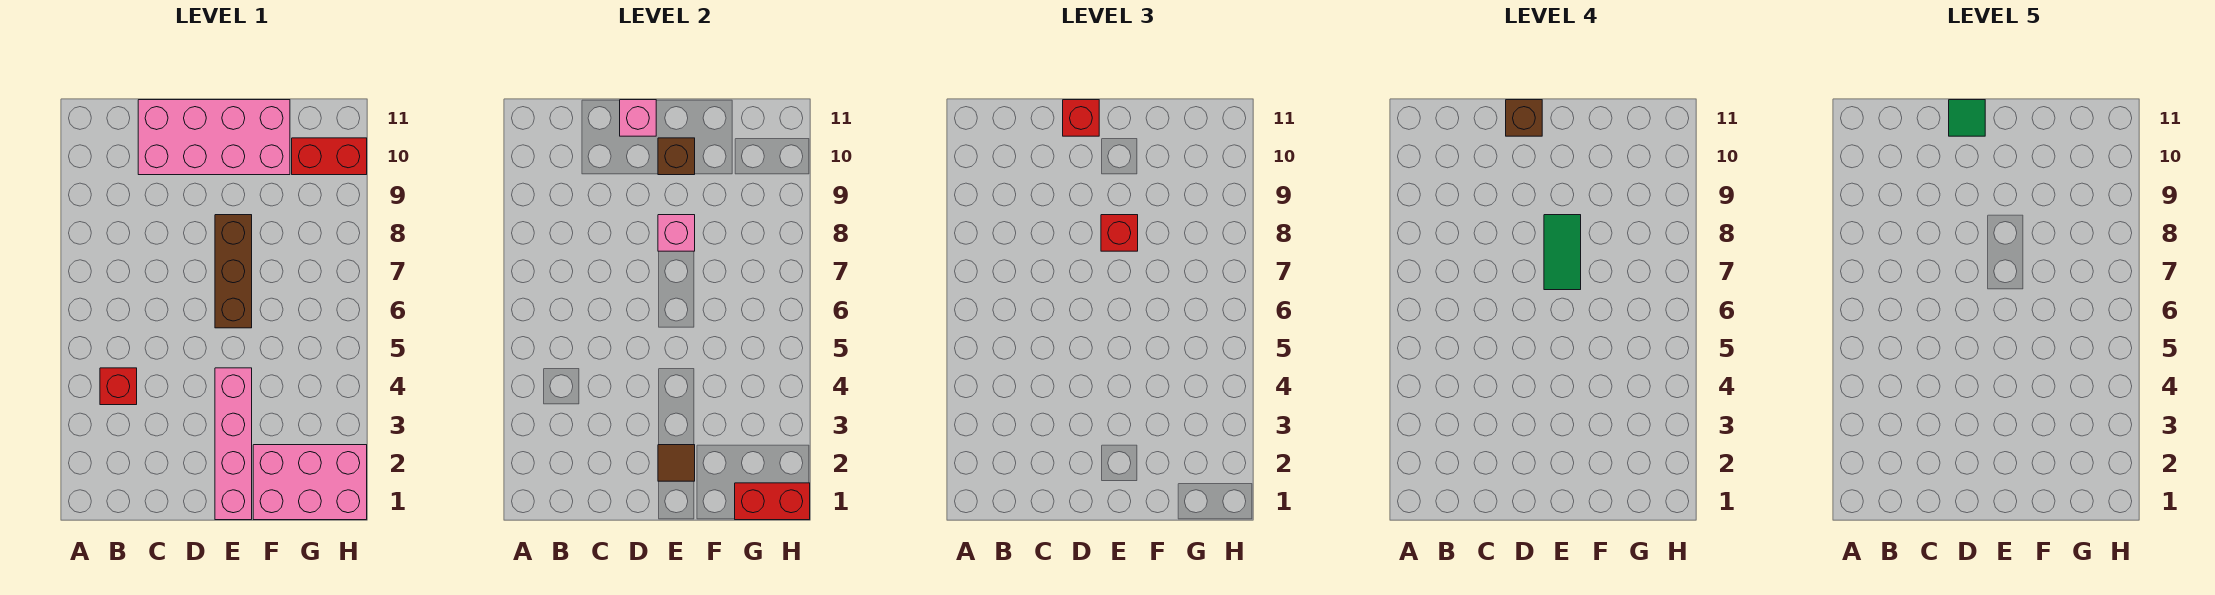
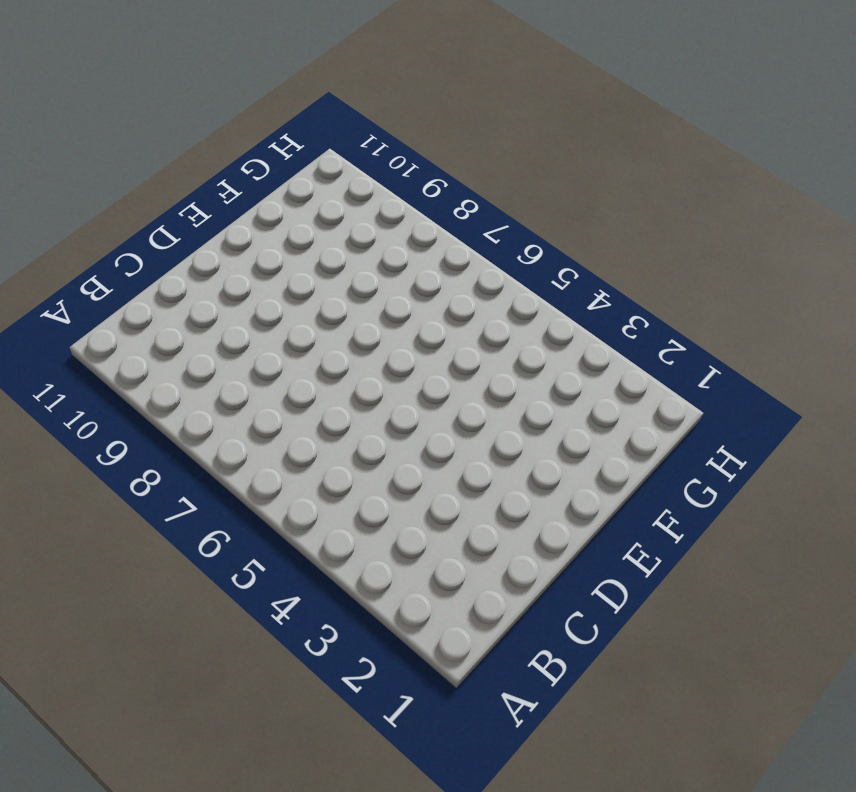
none -> red brick B4 level 1
none -> pink brick C10:F11 level 1
none -> pink brick E1:E4 level 1

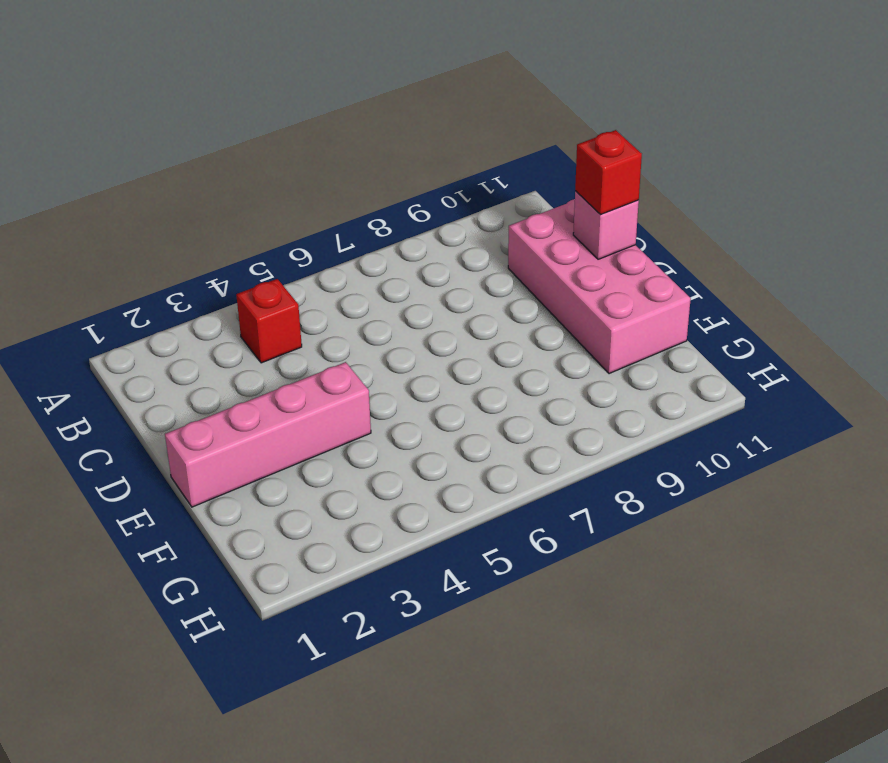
none -> brown brick E6:E8 level 1
none -> pink brick F1:H2 level 1
none -> red brick G10:H10 level 1

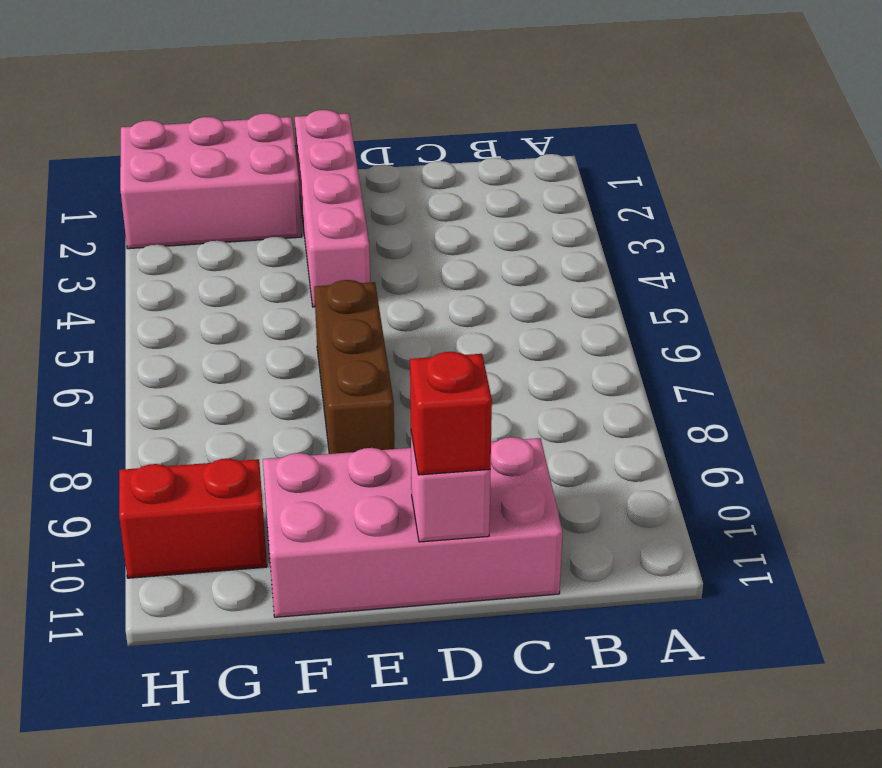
none -> red brick B4 level 1
none -> brown tile E2 level 2
none -> pink brick E8 level 2

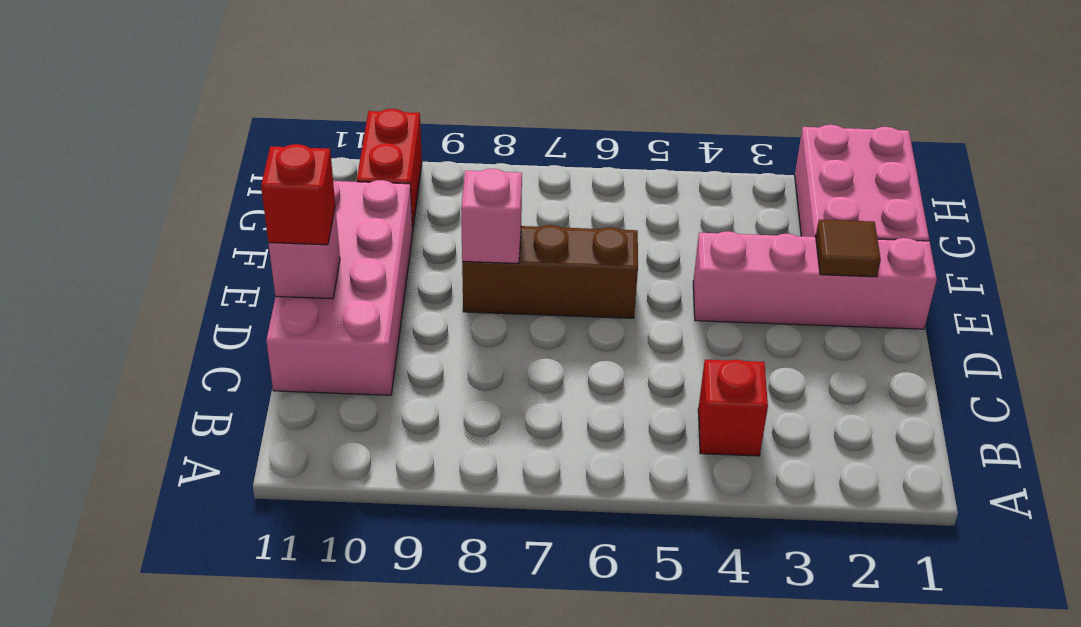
none -> brown brick E10 level 2
none -> red brick G1:H1 level 2
none -> red brick E8 level 3

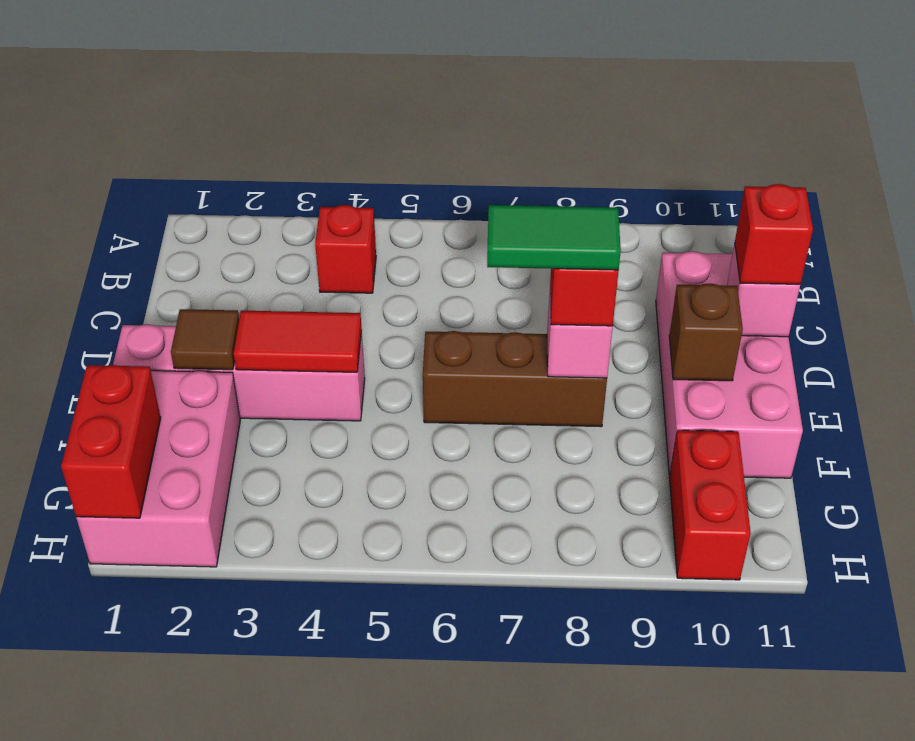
red tile E3:E4 level 2 -> none
none -> brown brick D11 level 4
none -> green tile D11 level 5

